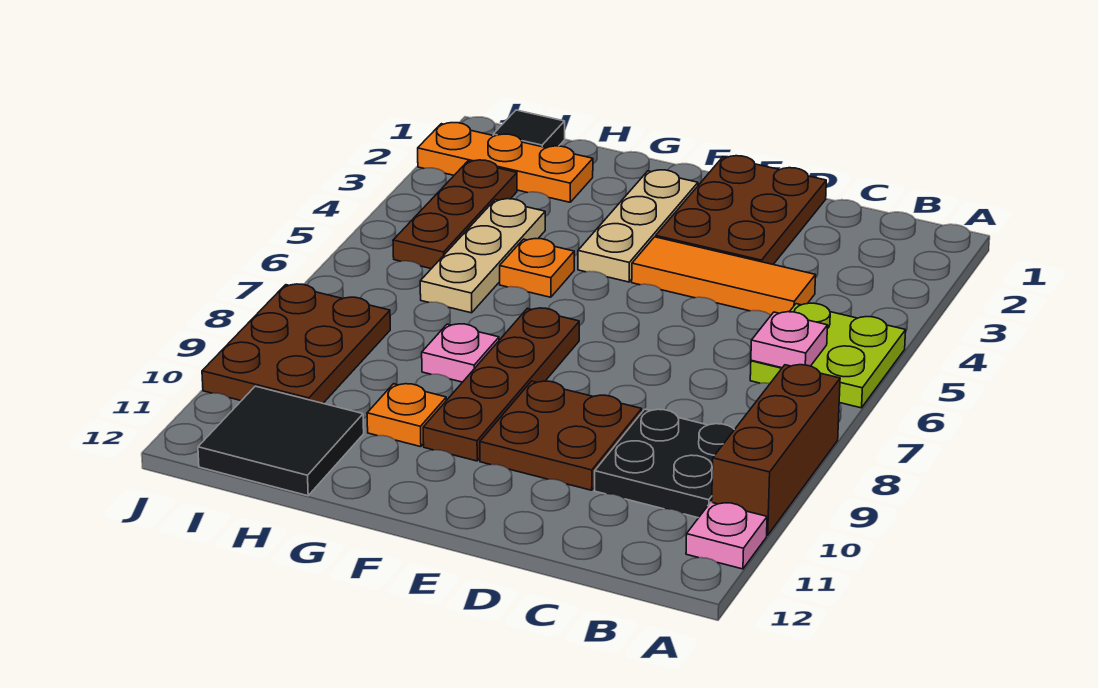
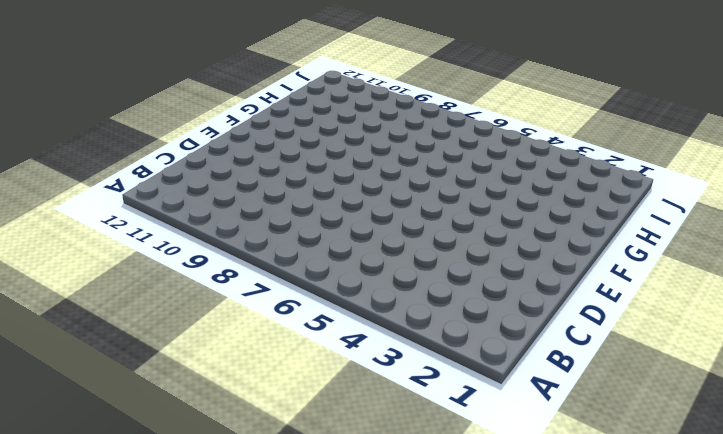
none -> lime plate A5:B6 level 1
none -> brown brick A8:A10 level 1
none -> pink plate A11 level 1

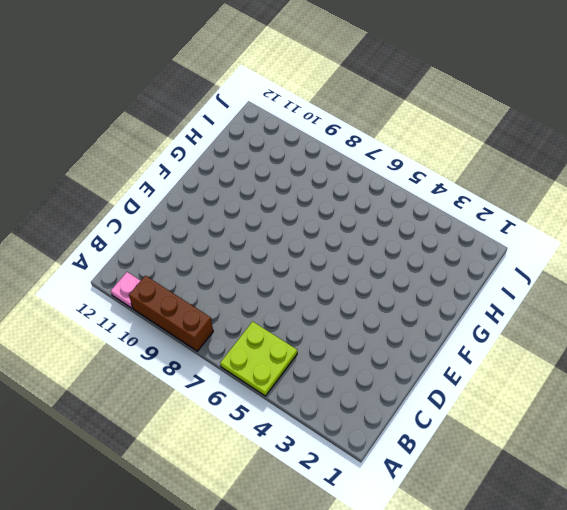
none -> black plate B9:C10 level 1
none -> orange tile C4:E4 level 1
none -> brown plate D1:E3 level 1

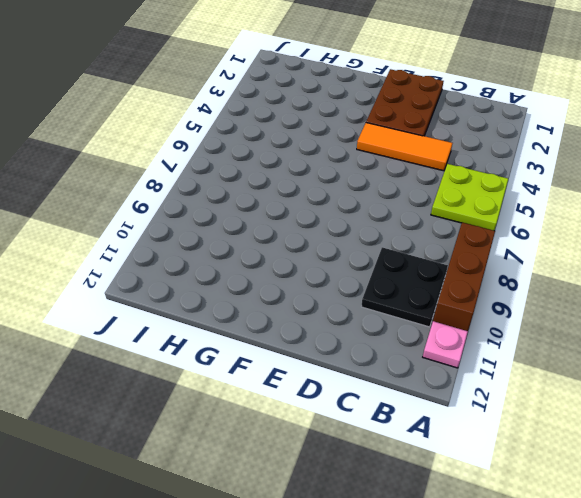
none -> brown plate D9:E10 level 1
none -> tan plate F2:F4 level 1
none -> brown plate F7:F10 level 1

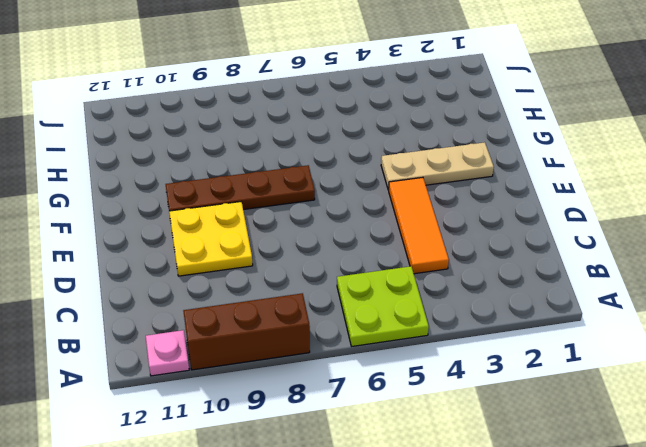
yellow plate D9:E10 level 1 -> brown plate D9:E10 level 1
none -> black plate B9:C10 level 1
none -> brown plate D1:E3 level 1
none -> orange plate G5 level 1

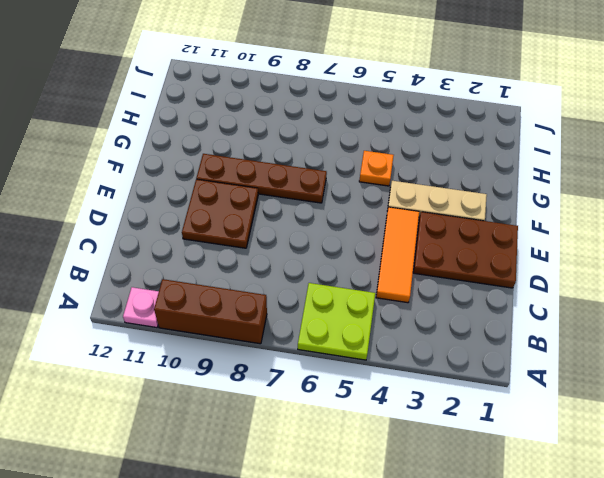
none -> black plate B9:C10 level 1
none -> pink plate G8 level 1
none -> orange plate G10 level 1

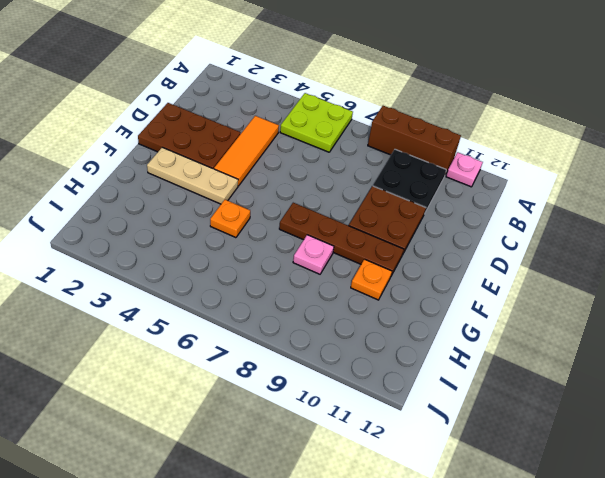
none -> orange plate H2:J2 level 1
none -> tan plate H4:H6 level 1
none -> black tile H11:I12 level 1

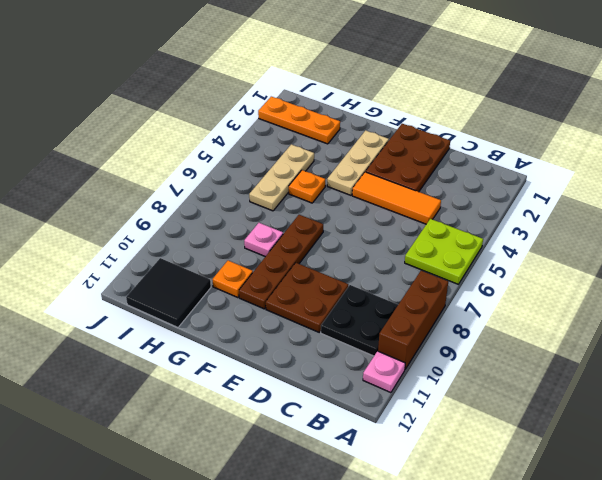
none -> black tile I1 level 1
none -> brown plate I3:I5 level 1
none -> brown plate I8:J10 level 1

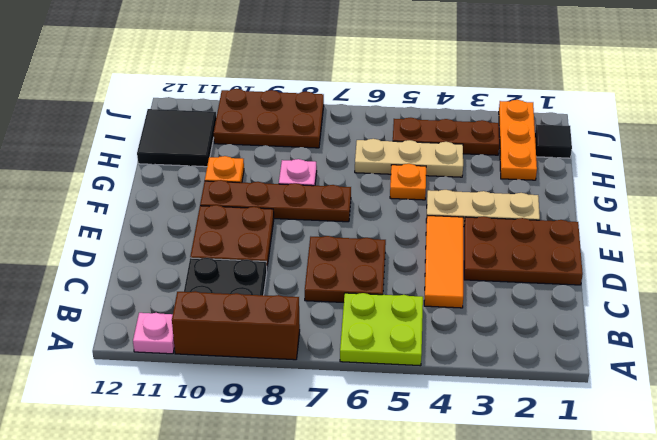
brown plate C6:D7 level 1 -> none
none -> pink plate B6 level 2

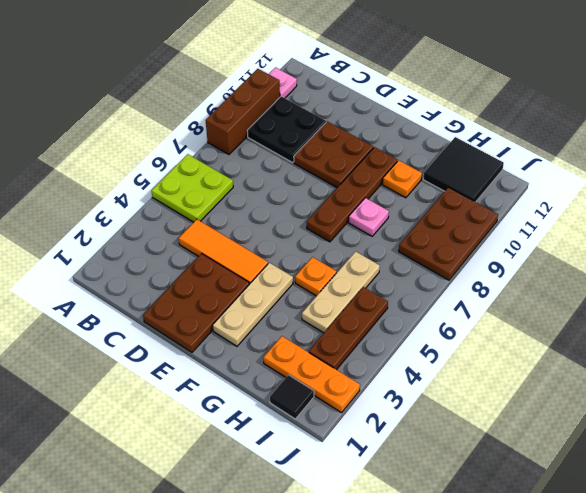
none -> pink plate B6 level 2

